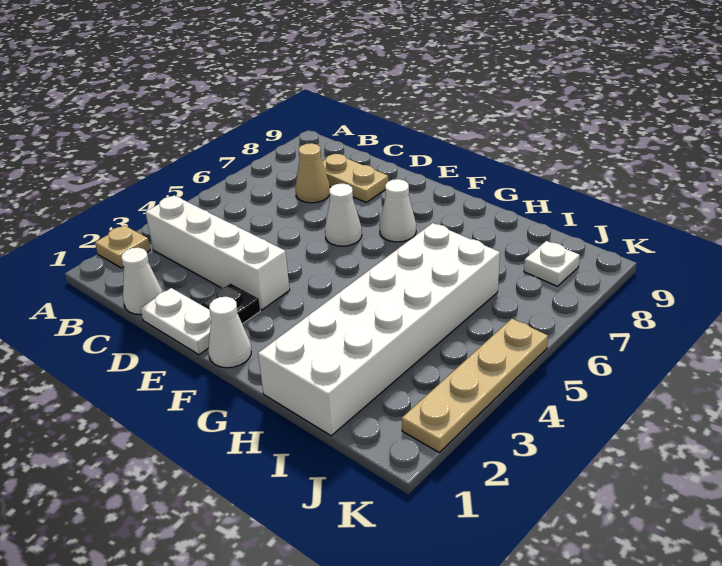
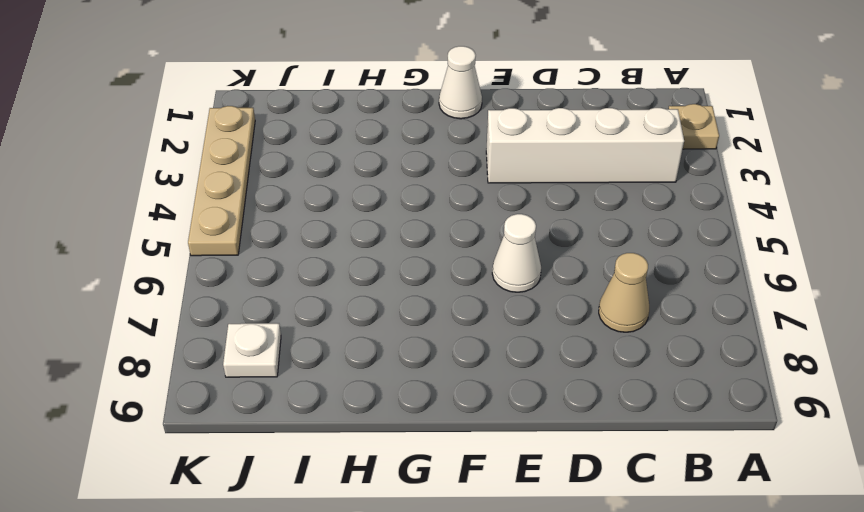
none -> white cone C1 level 1
none -> tan plate C8:D8 level 1
none -> white plate D1:E1 level 1

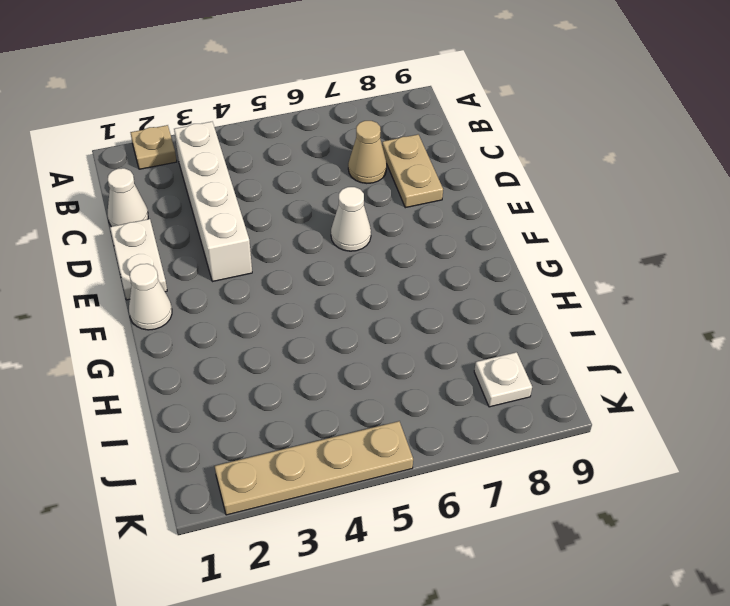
none -> black plate E2 level 1
none -> white cone F7 level 1
none -> white brick H1:I6 level 1

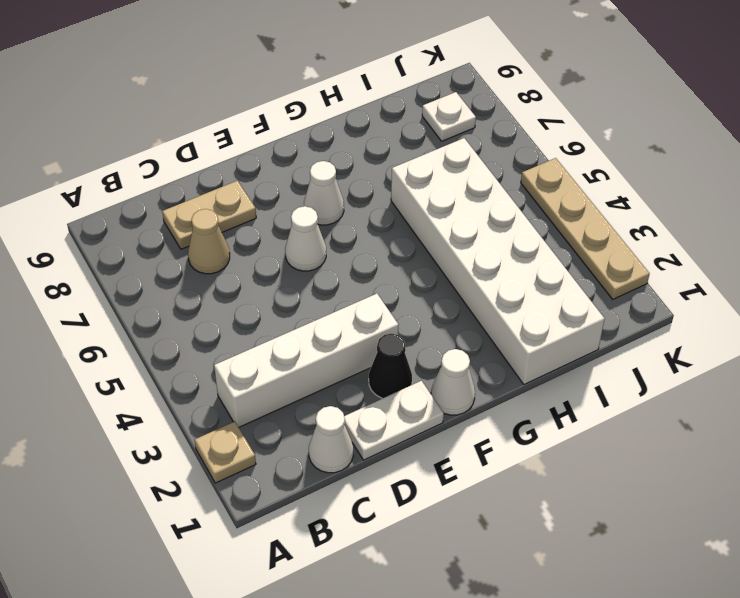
black cone E2 level 1 -> black plate E2 level 1

